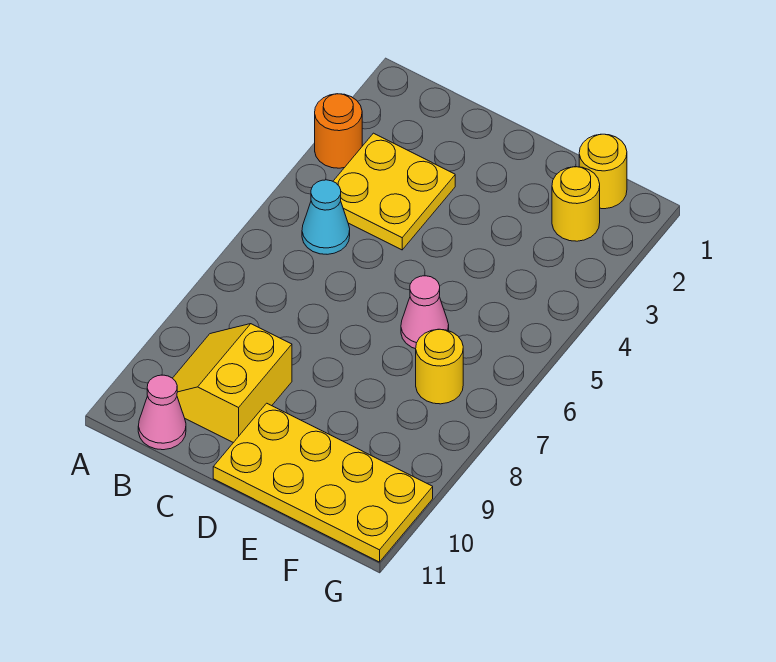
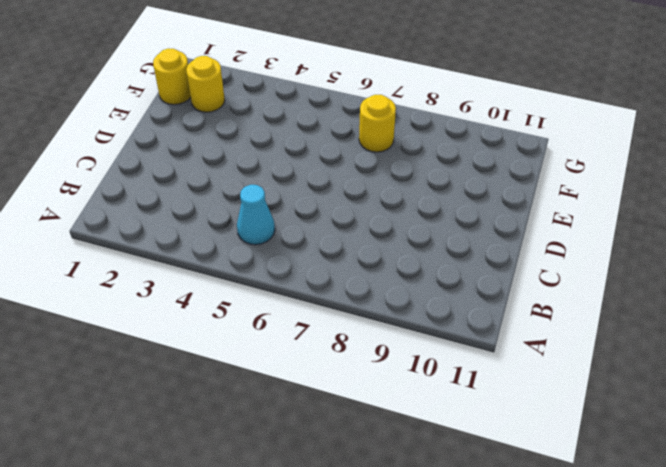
none -> orange round brick A3 level 1
none -> yellow plate B3:C4 level 1

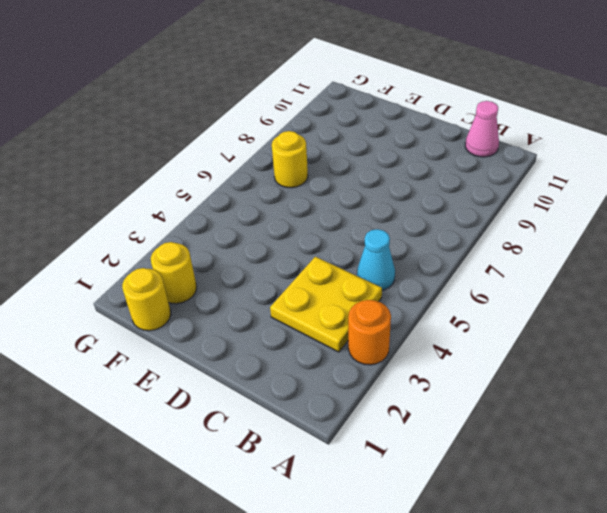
none -> yellow slope B9:C10 level 1 top C
none -> yellow plate D10:G11 level 1

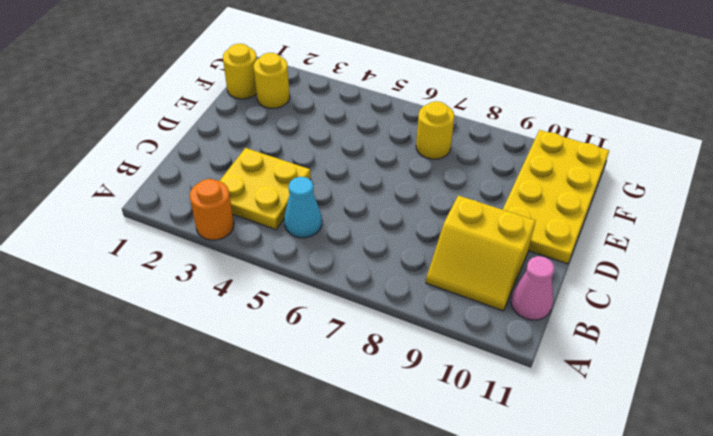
none -> pink cone E6 level 1

